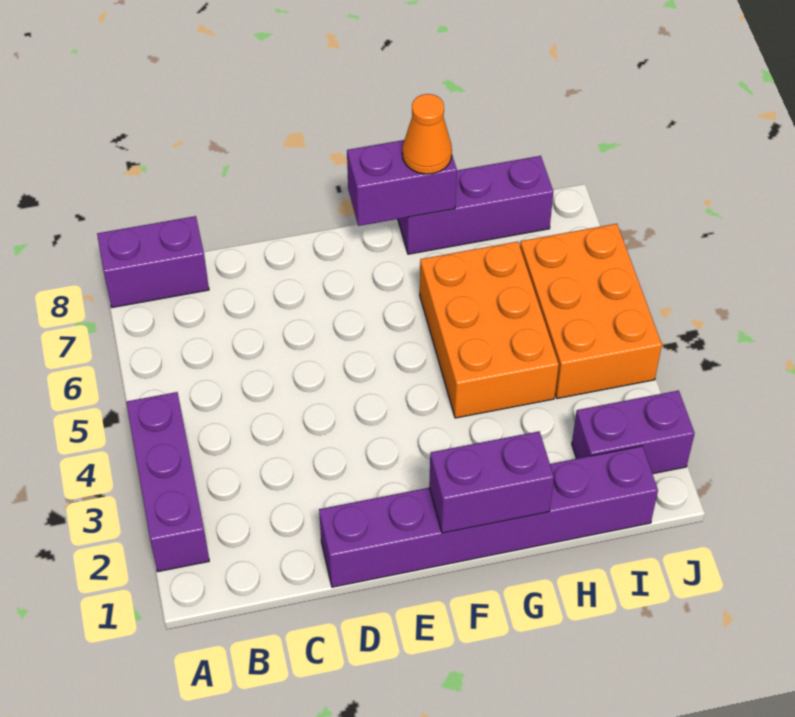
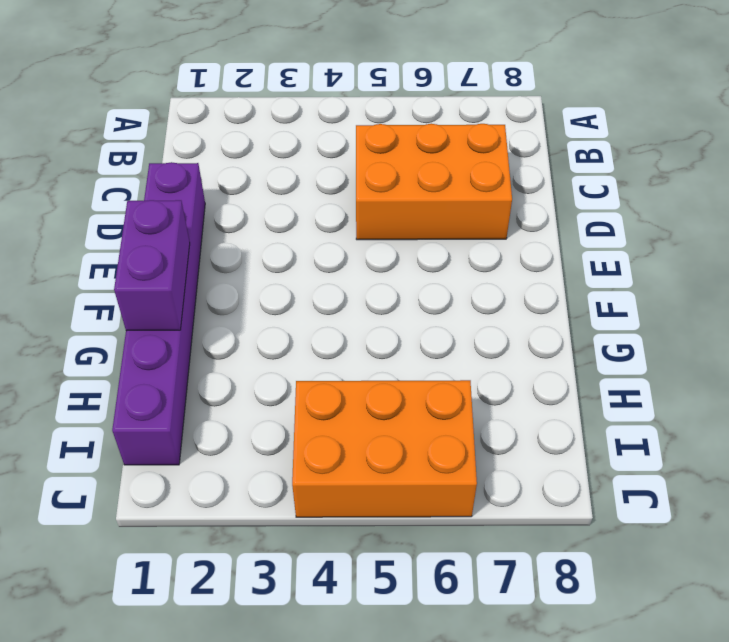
orange brick C5:D7 level 1 -> orange brick G4:H6 level 1
none -> purple brick A2:A4 level 1
none -> purple brick A8:B8 level 1

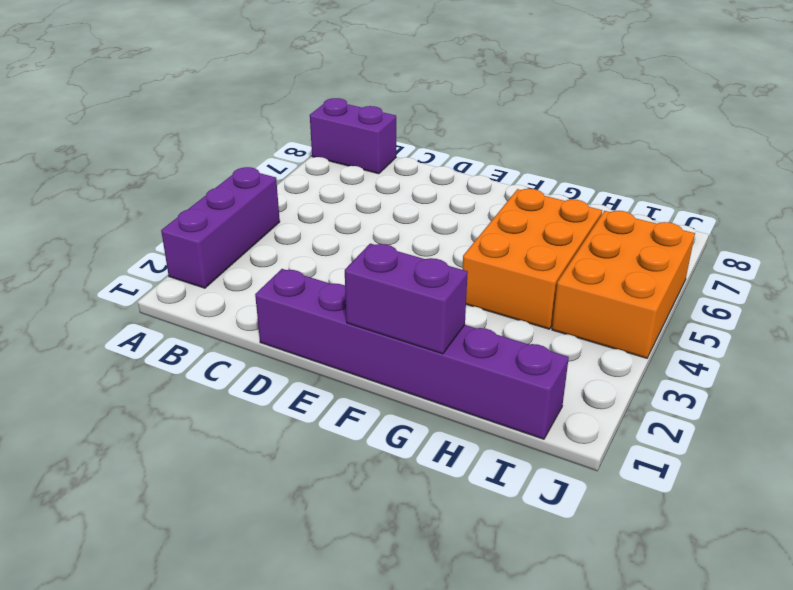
none -> purple brick G8:I8 level 1
none -> purple brick I2:J2 level 1

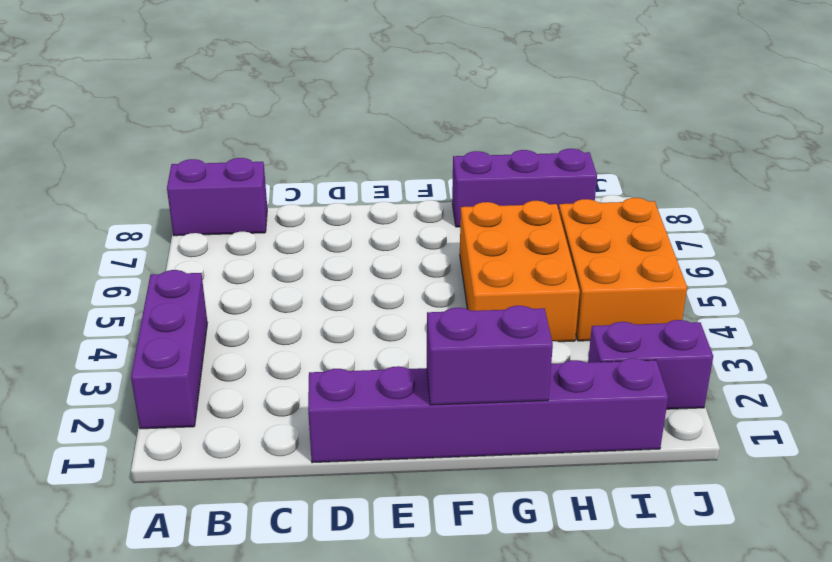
none -> purple brick F8:G8 level 2
none -> orange cone G8 level 3

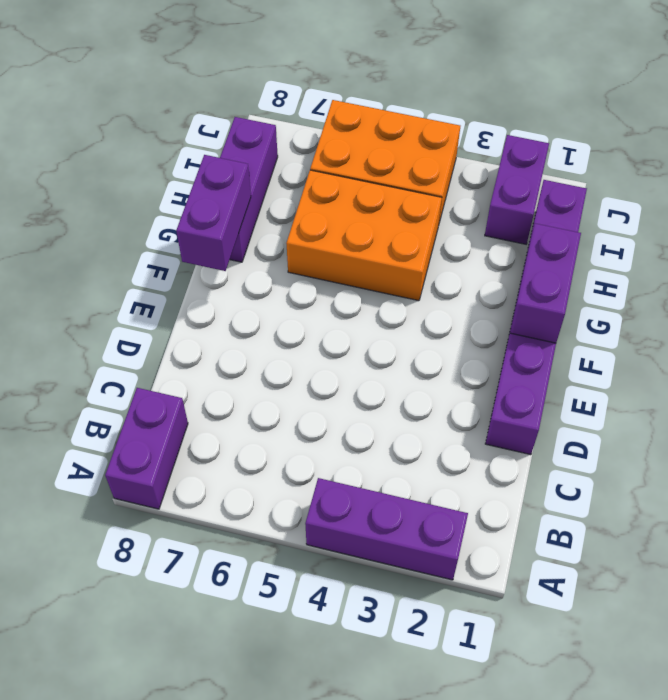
none -> orange cone G8 level 3

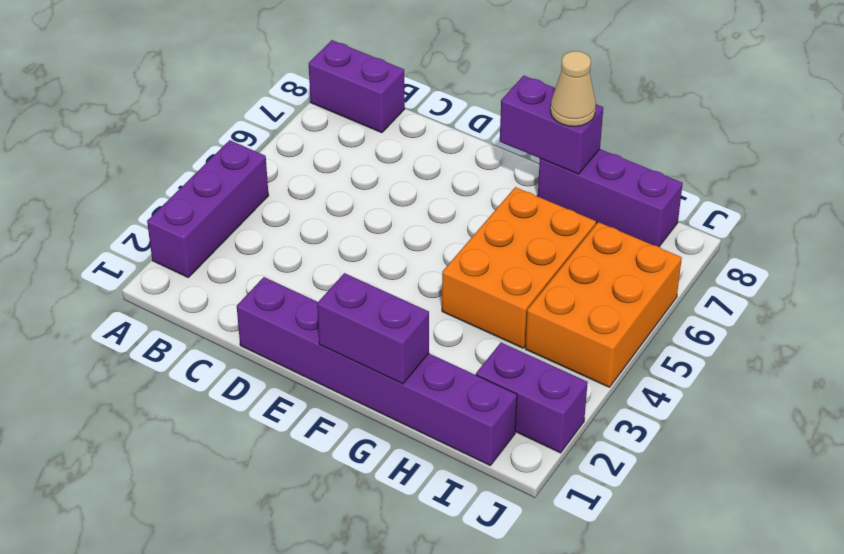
tan cone G8 level 3 -> orange cone G8 level 3

